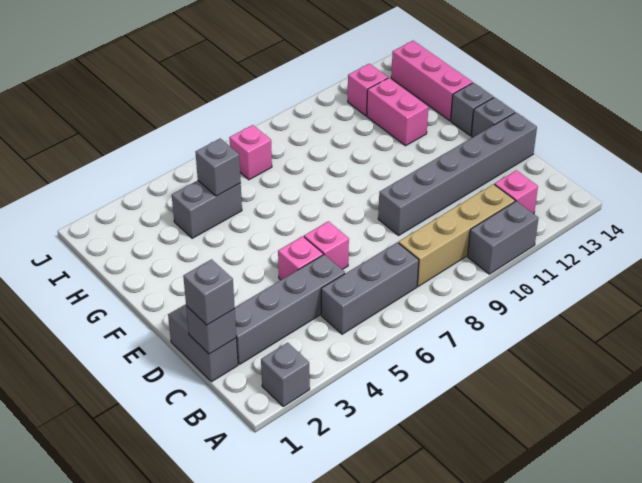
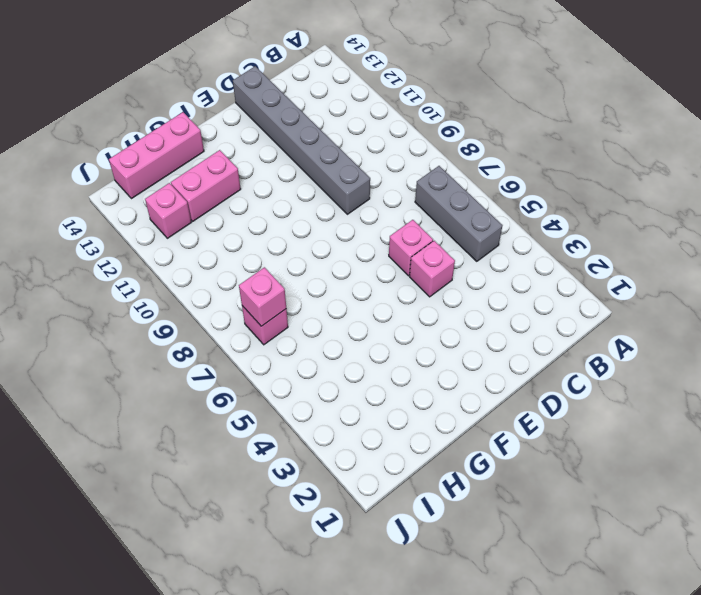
pink brick I7 level 2 -> pink brick B12 level 1
none -> grey brick A2 level 1
none -> grey brick A10:A11 level 1
none -> tan brick B8:B11 level 1

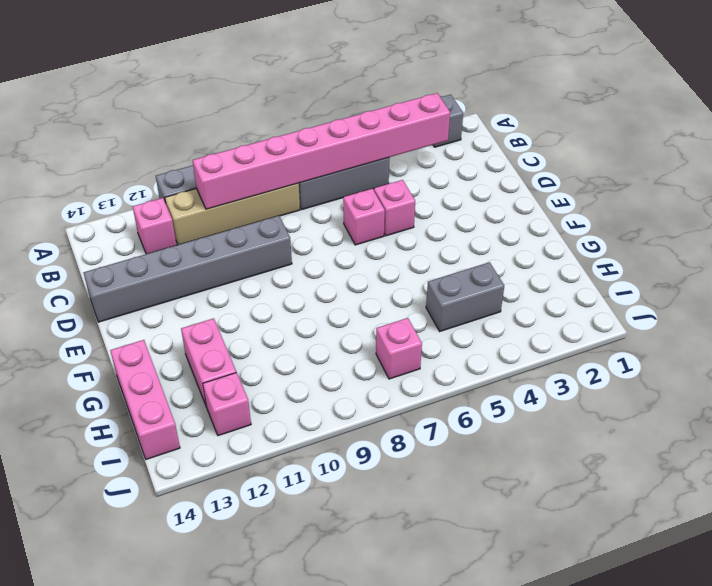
pink brick B3:B10 level 2 -> none
none -> grey brick C1:D1 level 1
none -> grey brick C2:C5 level 1
none -> grey brick E14 level 1

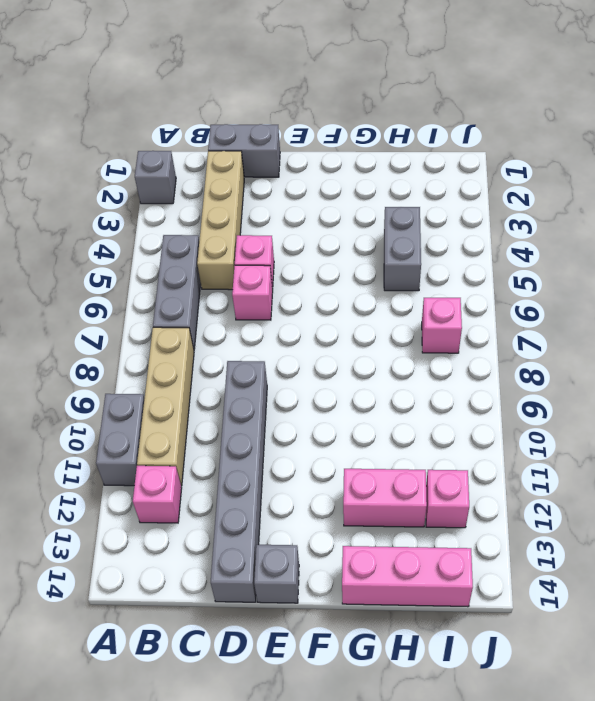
tan brick C2:C5 level 1 -> grey brick C2:C5 level 1
none -> grey brick F14 level 1
none -> grey brick C1 level 2
none -> grey brick H5 level 2

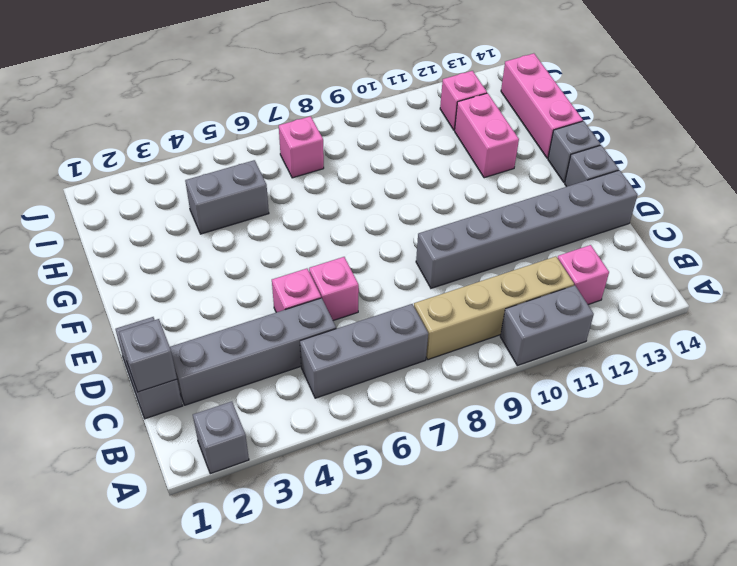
none -> grey brick H5 level 2
none -> grey brick C1 level 3

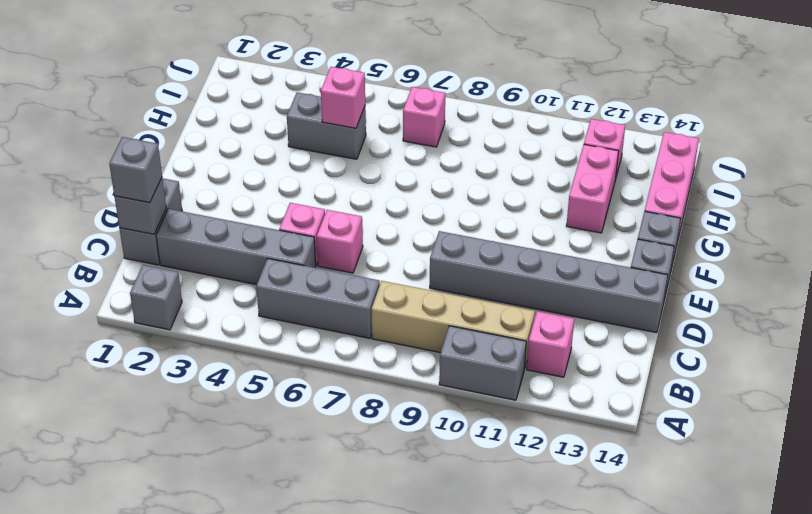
pink brick H5 level 2 -> grey brick H5 level 2

